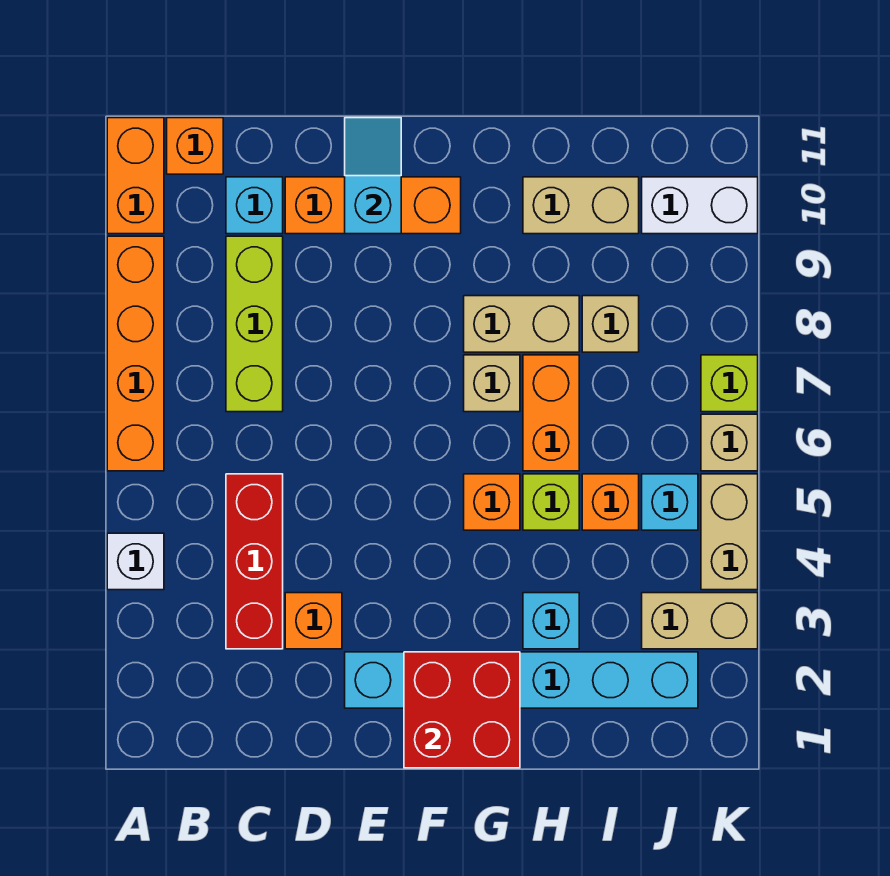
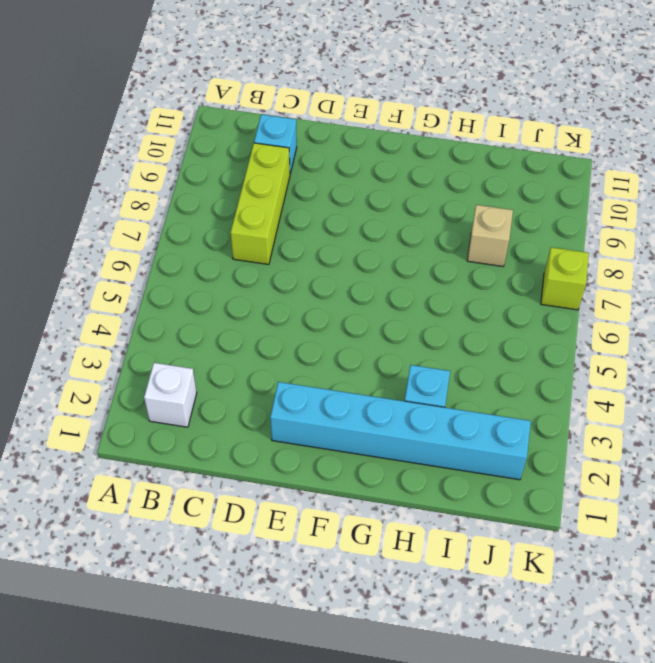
white brick B2 level 1 -> white brick A4 level 1
none -> orange brick A6:A9 level 1
none -> orange brick A10:A11 level 1
none -> orange brick B11 level 1

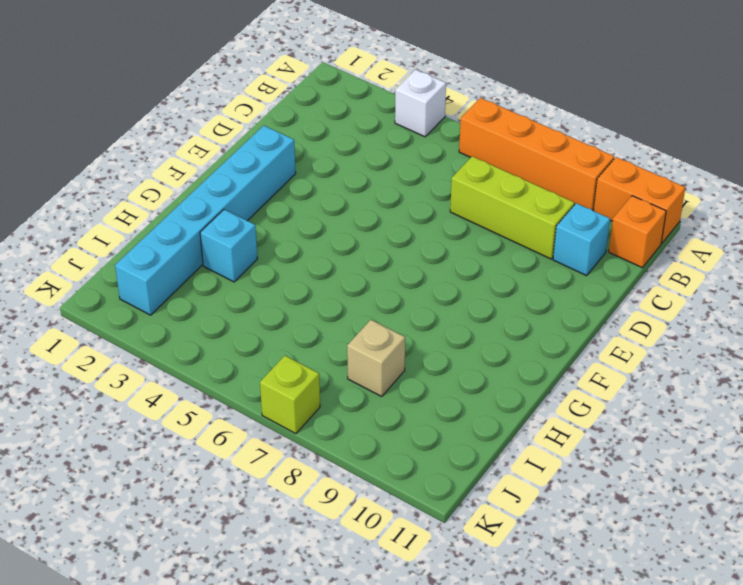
none -> red brick C3:C5 level 1
none -> orange brick D3 level 1
none -> orange brick D10:F10 level 1

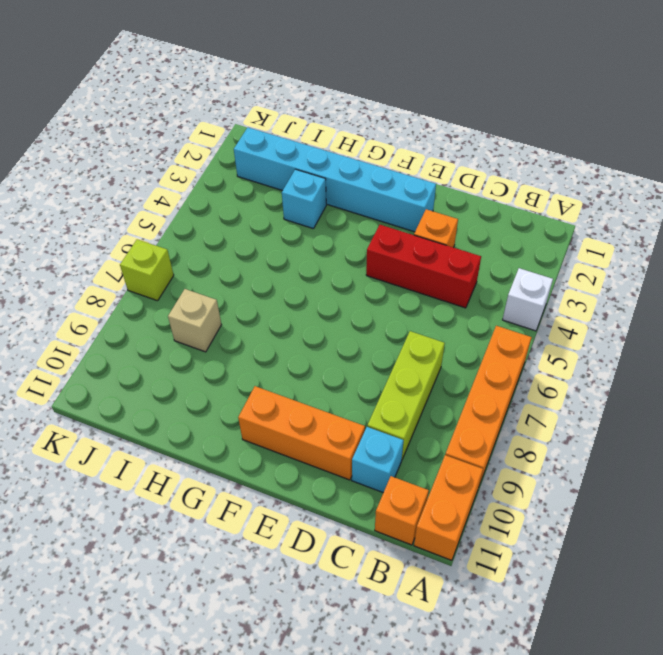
red brick C4:E4 level 1 -> red brick C3:C5 level 1
none -> orange brick G5 level 1
none -> tan brick G7 level 1
none -> tan brick G8:H8 level 1

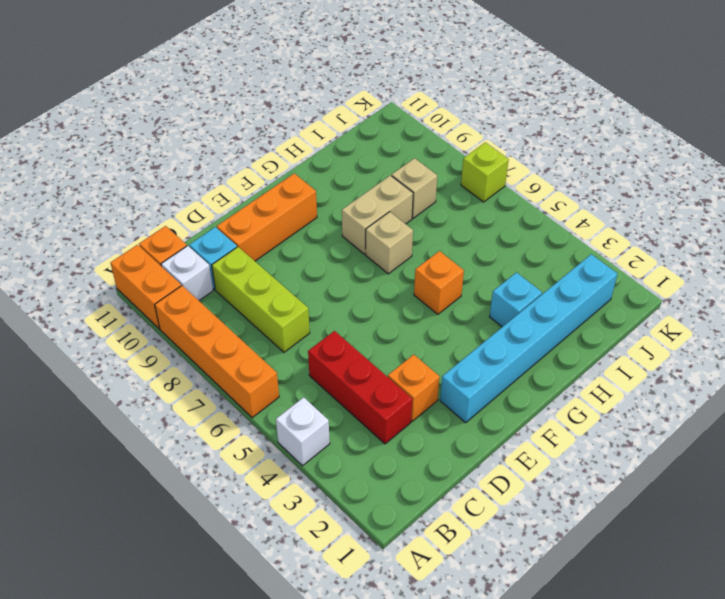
white brick B10 level 1 -> none
none -> lime brick H5 level 1
none -> orange brick H6:H7 level 1
none -> tan brick H10:I10 level 1

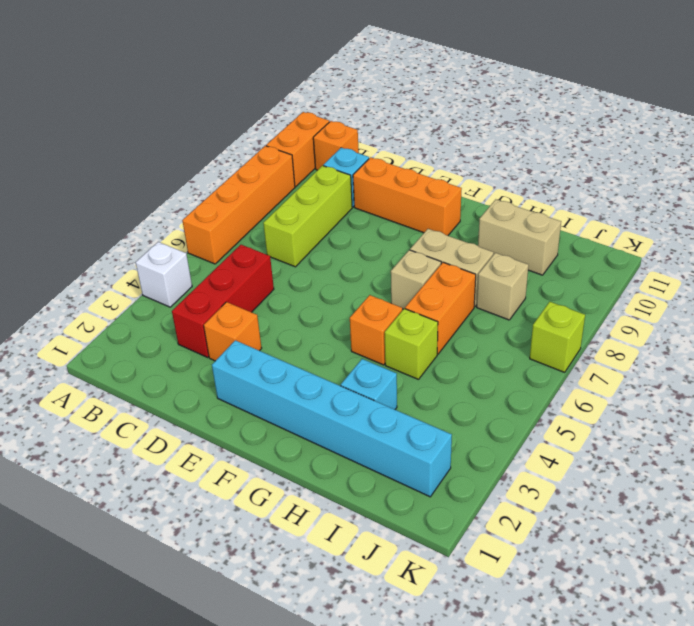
none -> orange brick I5 level 1
none -> tan brick J3:K3 level 1
none -> cyan brick J5 level 1

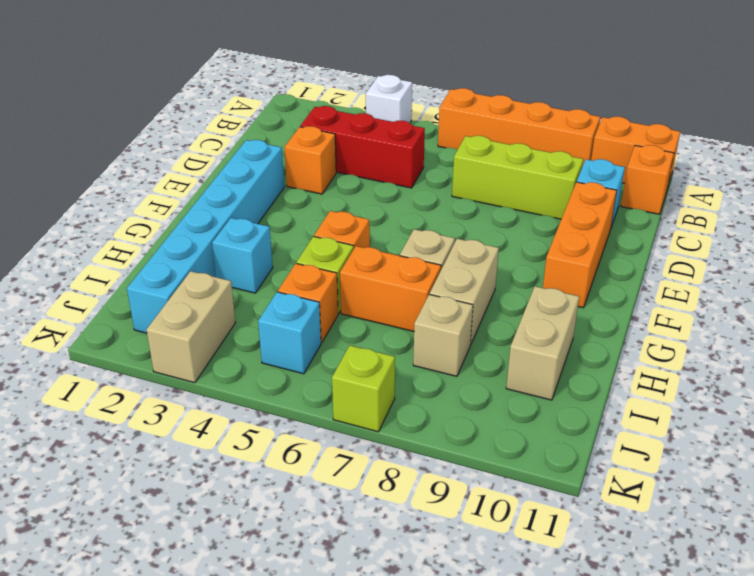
none -> white brick J10:K10 level 1
none -> tan brick K4:K5 level 1
none -> tan brick K6 level 1

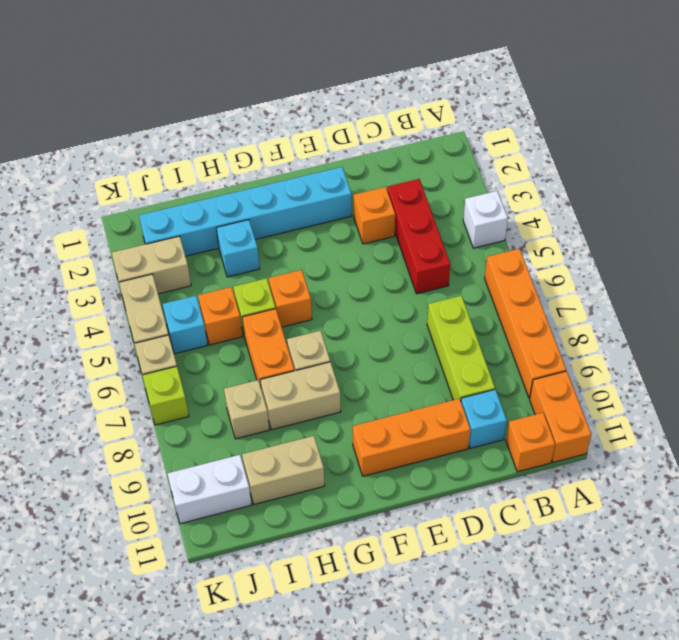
none -> cyan slope E10:E11 level 2 top 10
none -> red brick F1:G2 level 2

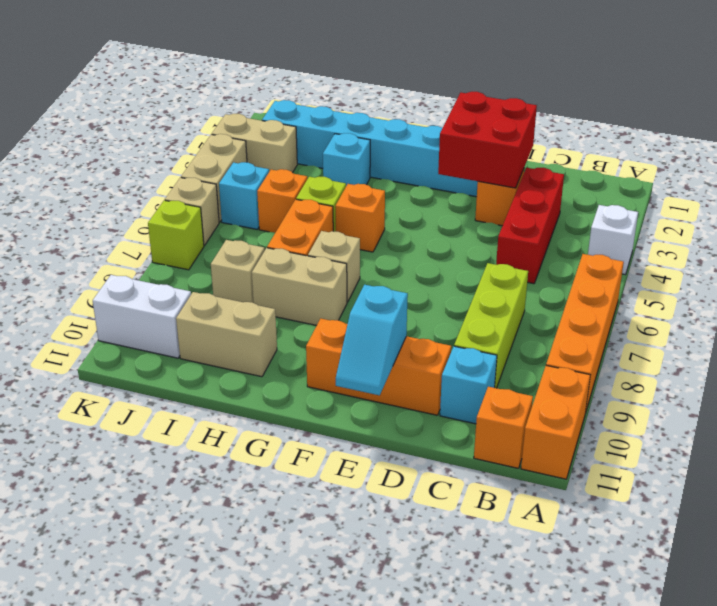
red brick D2:E3 level 2 -> red brick F1:G2 level 2

